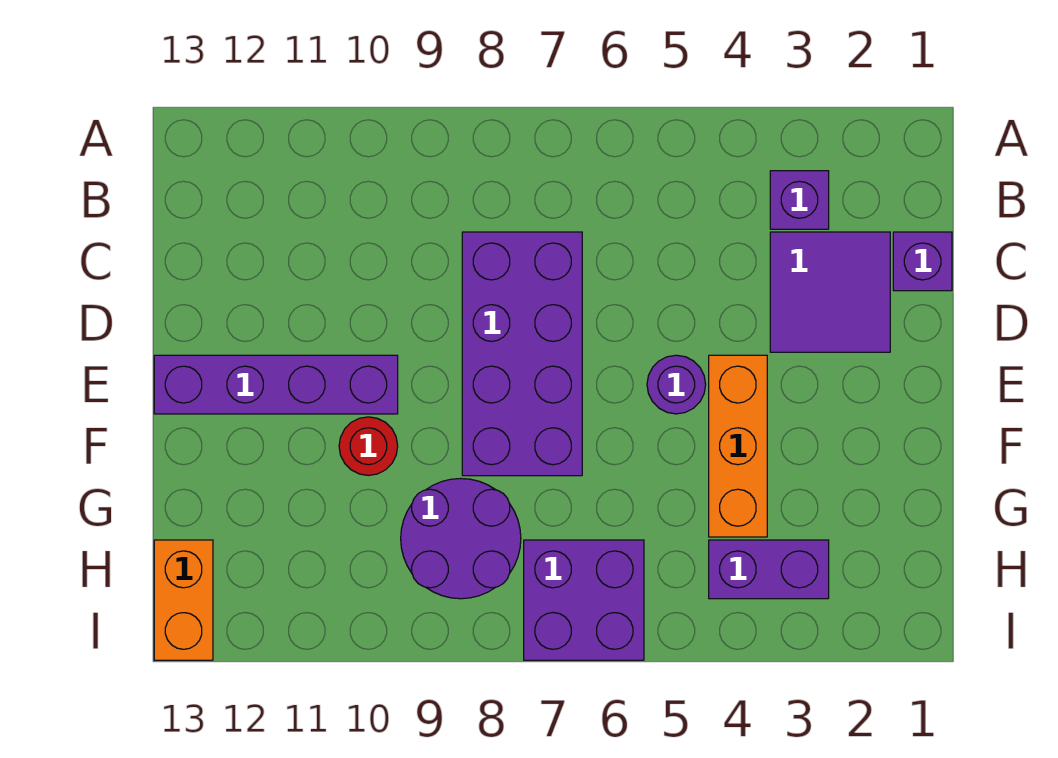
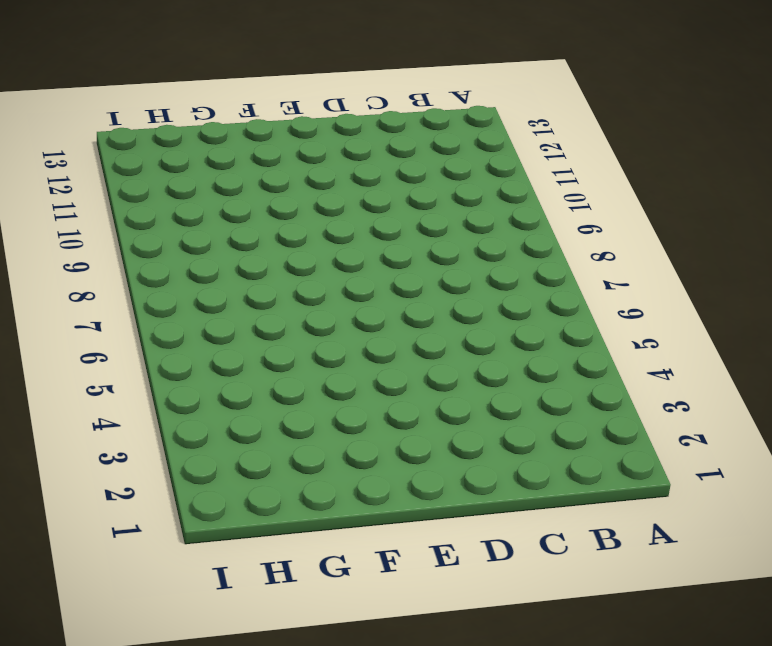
none -> purple brick B3 level 1
none -> purple brick C1 level 1
none -> purple tile C2:D3 level 1

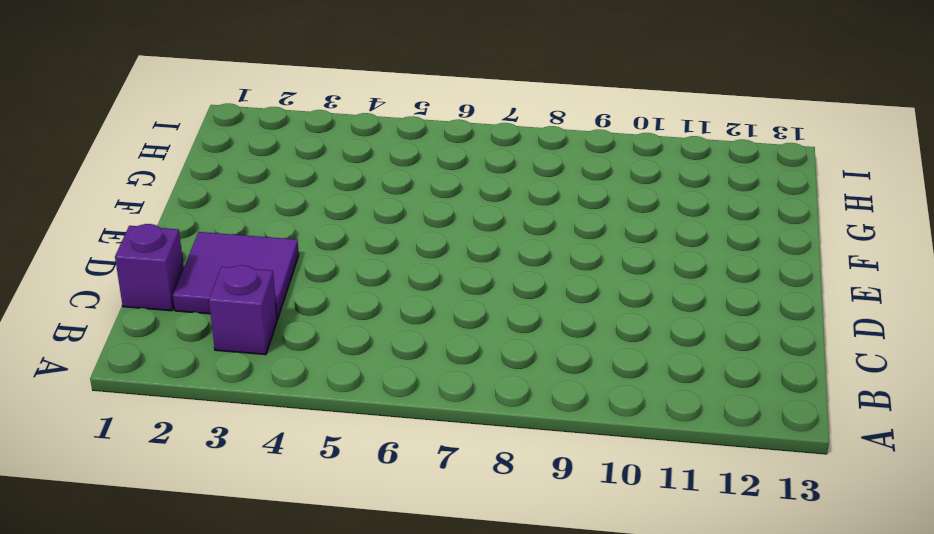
none -> purple brick C7:F8 level 1
none -> orange brick E4:G4 level 1
none -> purple round brick E5 level 1

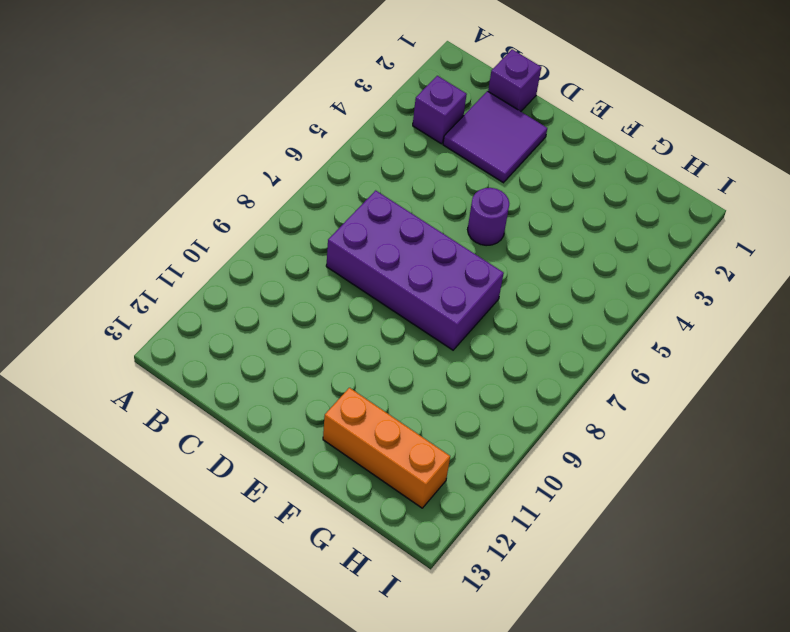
orange brick F12:H12 level 1 -> orange brick E4:G4 level 1
none -> purple brick E10:E13 level 1
none -> red round brick F10 level 1
none -> purple round brick G8:H9 level 1

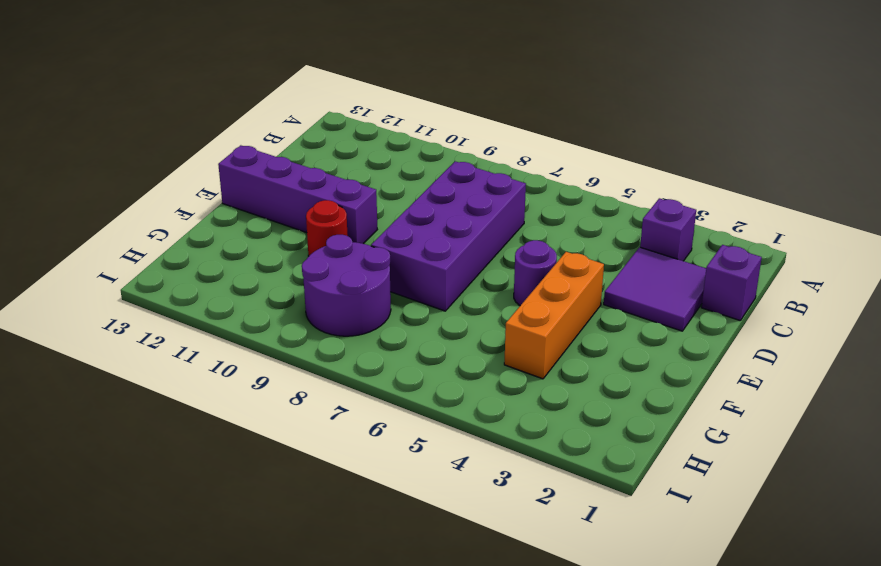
none -> purple brick H3:H4 level 1
none -> purple brick H6:I7 level 1
none -> orange brick H13:I13 level 1

